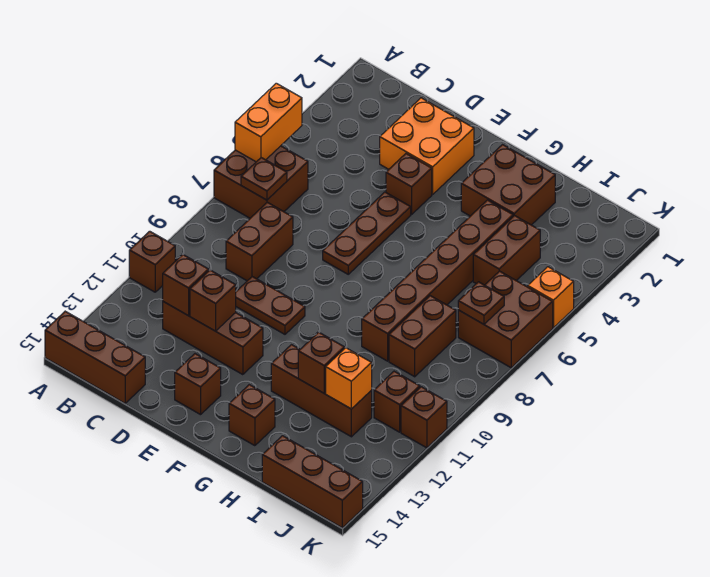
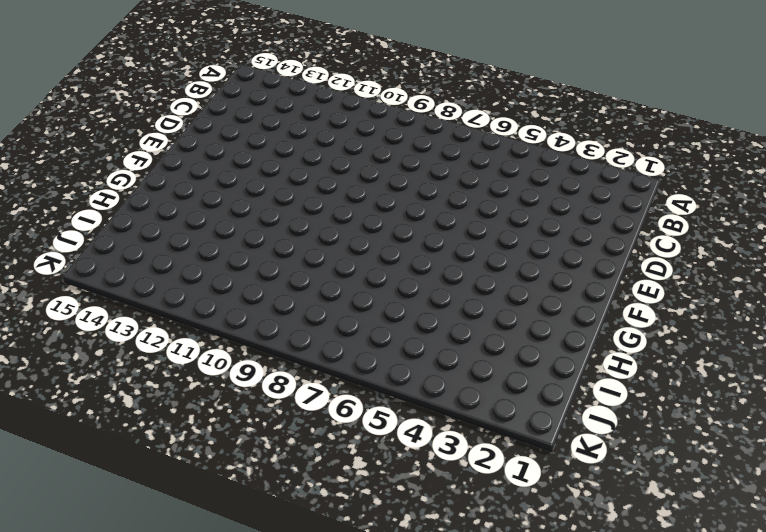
none -> brown brick A6:B7 level 1
none -> brown brick A11 level 1
none -> brown brick A15:C15 level 1

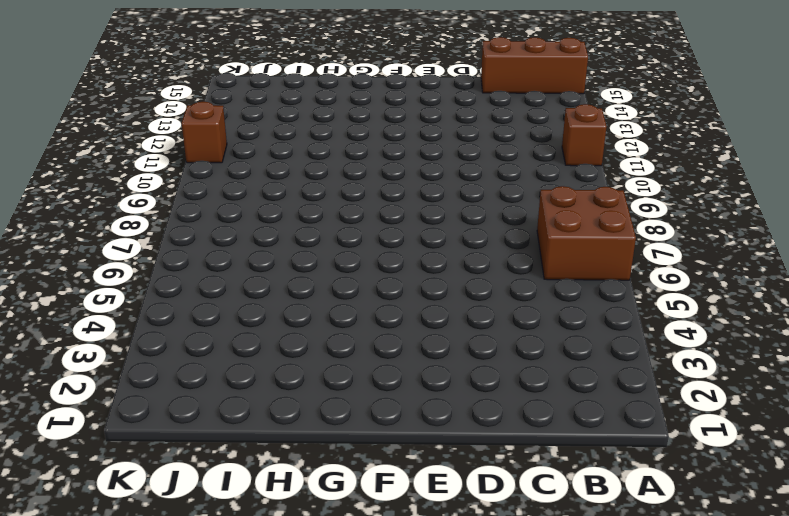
none -> brown brick C8:C9 level 1
none -> brown brick C12:E12 level 1
none -> orange brick D2:E3 level 1

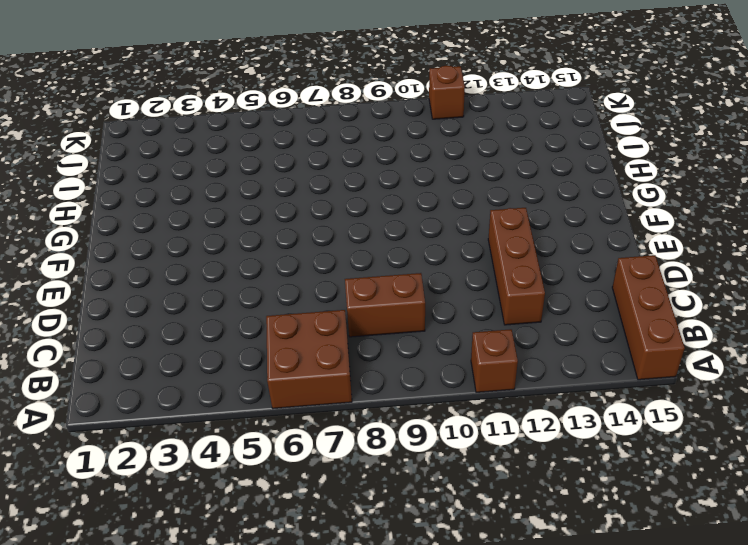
none -> orange brick D2:E3 level 1
none -> brown plate D10:E10 level 1
none -> brown brick E4 level 1

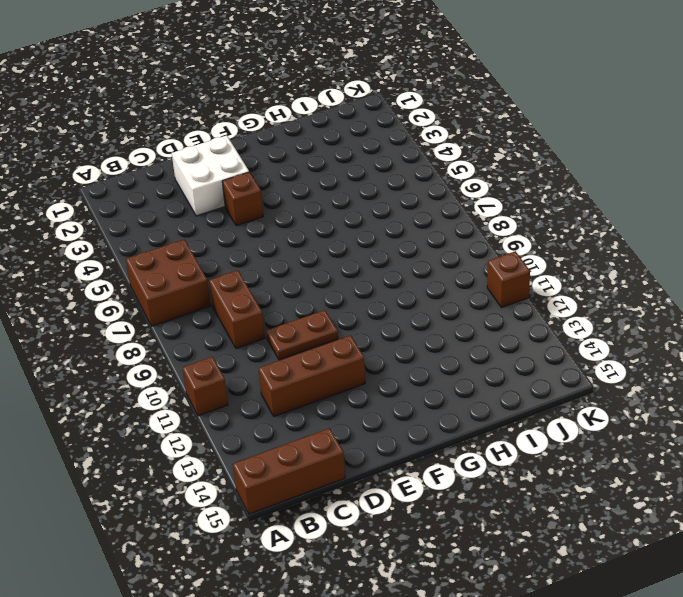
white brick D2:E3 level 1 -> orange brick D2:E3 level 1
none -> brown plate E5:E7 level 1
none -> brown brick E14 level 1
none -> brown brick G2:H3 level 1

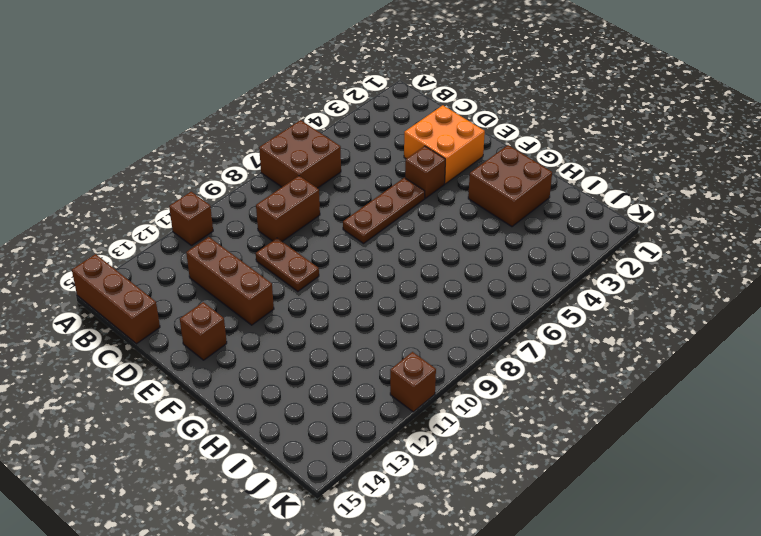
none -> brown brick G12:I12 level 1
none -> brown brick G14 level 1
none -> brown brick H4:H9 level 1

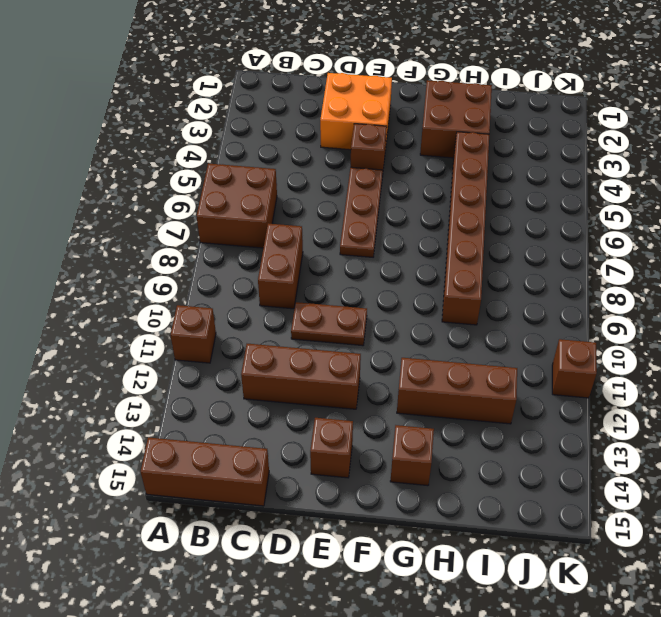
none -> brown brick I4:I5 level 1
none -> brown brick I8:I9 level 1
none -> brown brick I15:K15 level 1

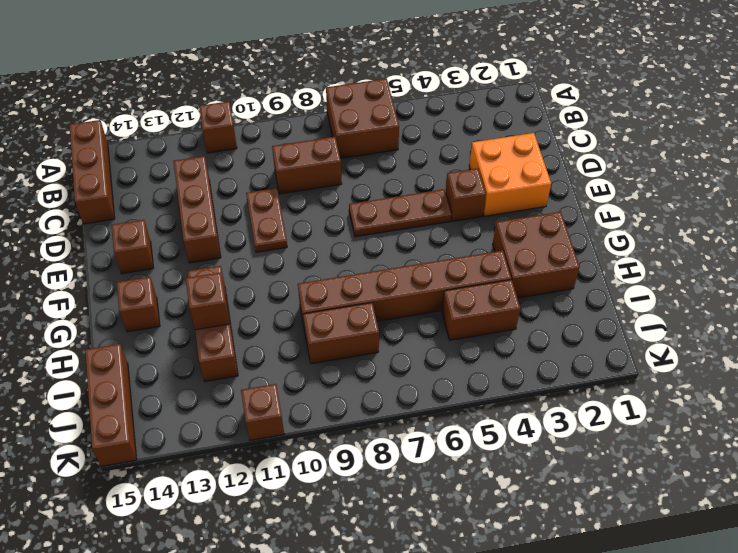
none -> brown brick J6:K7 level 1
none -> brown brick J11 level 1
none -> orange brick K5 level 1

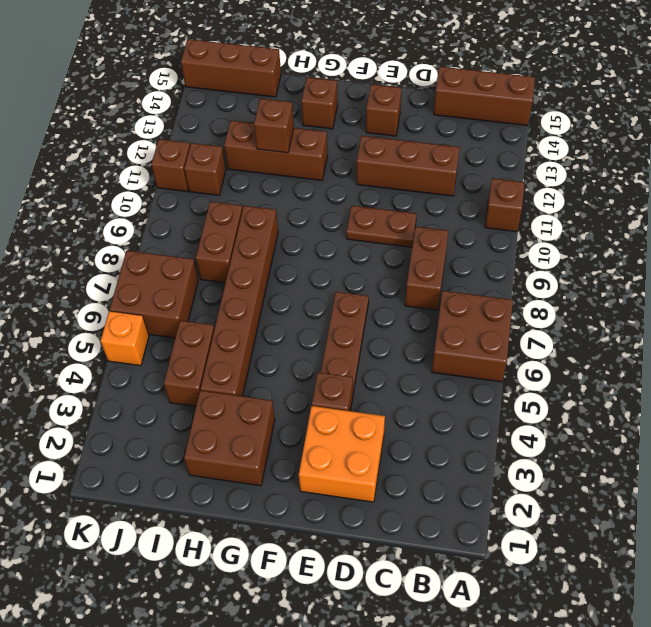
none -> orange brick A5:A6 level 2
none -> brown plate B7 level 2
none -> brown brick C12 level 2

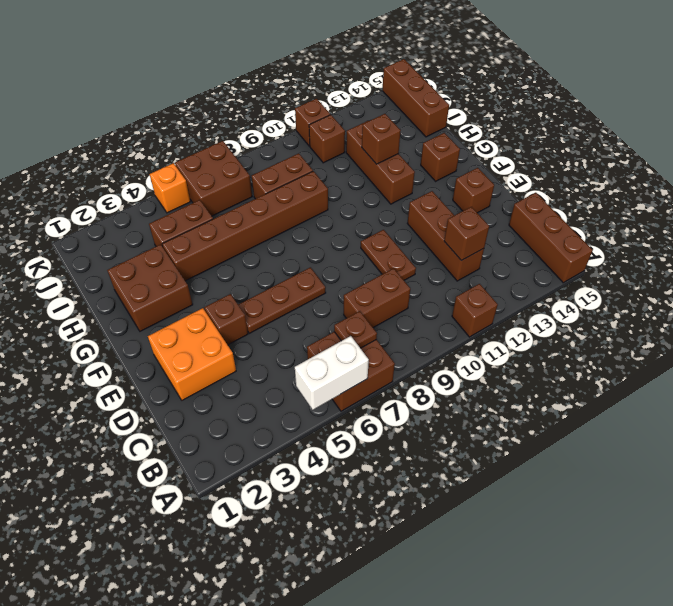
white brick A5:A6 level 2 -> orange brick A5:A6 level 2
none -> brown brick D12 level 2
none -> orange brick I12 level 2
none -> brown plate J7 level 2

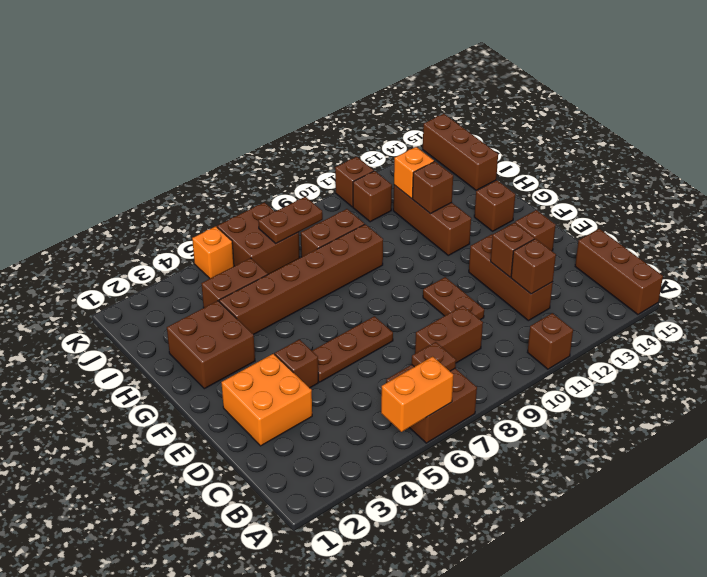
brown plate J7:J8 level 2 -> brown plate J7 level 2

